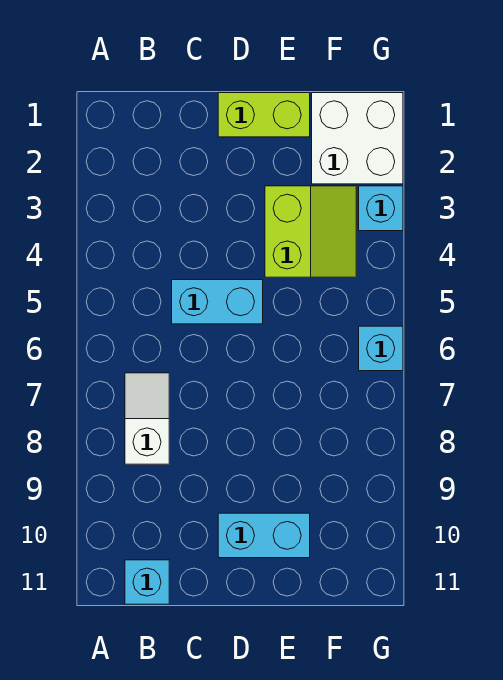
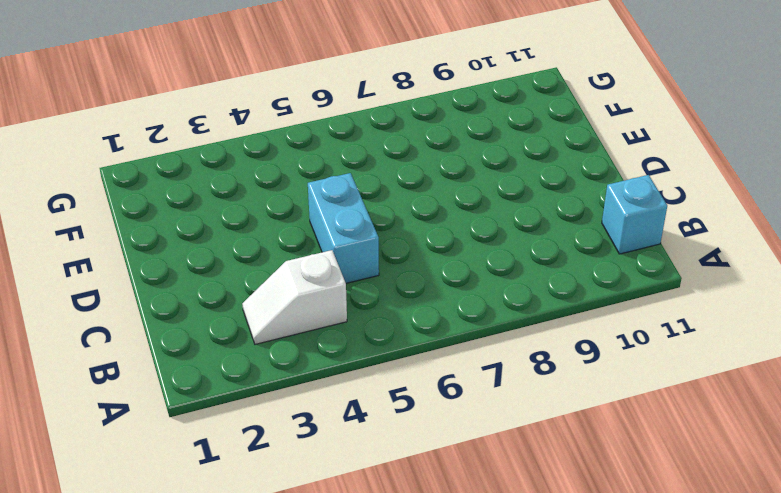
white slope B3:B4 level 1 top 4 -> white slope B7:B8 level 1 top 8
none -> lime brick D1:E1 level 1
none -> cyan brick D10:E10 level 1

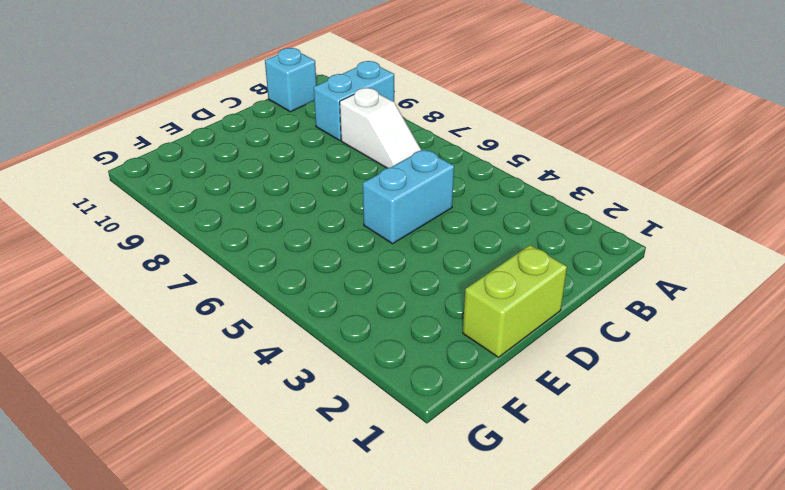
cyan brick A9:B9 level 1 -> cyan brick D10:E10 level 1
none -> lime slope E3:F4 level 1 top E
none -> white brick F1:G2 level 1

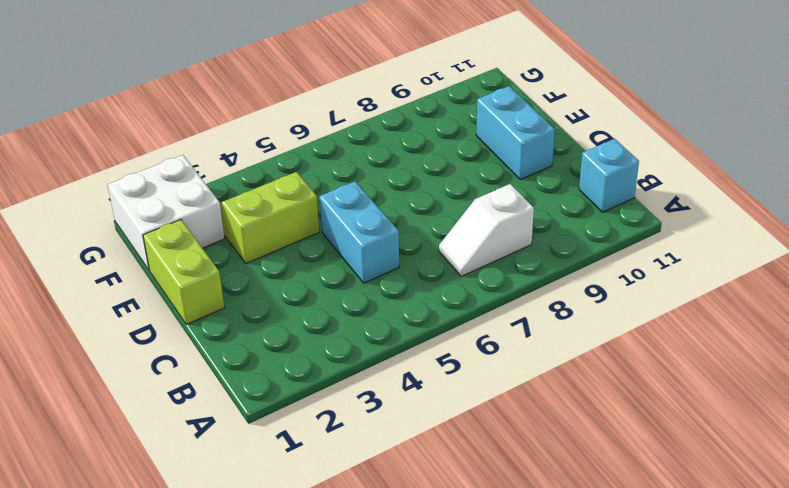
none -> cyan brick G3 level 1
none -> cyan brick G6 level 1

